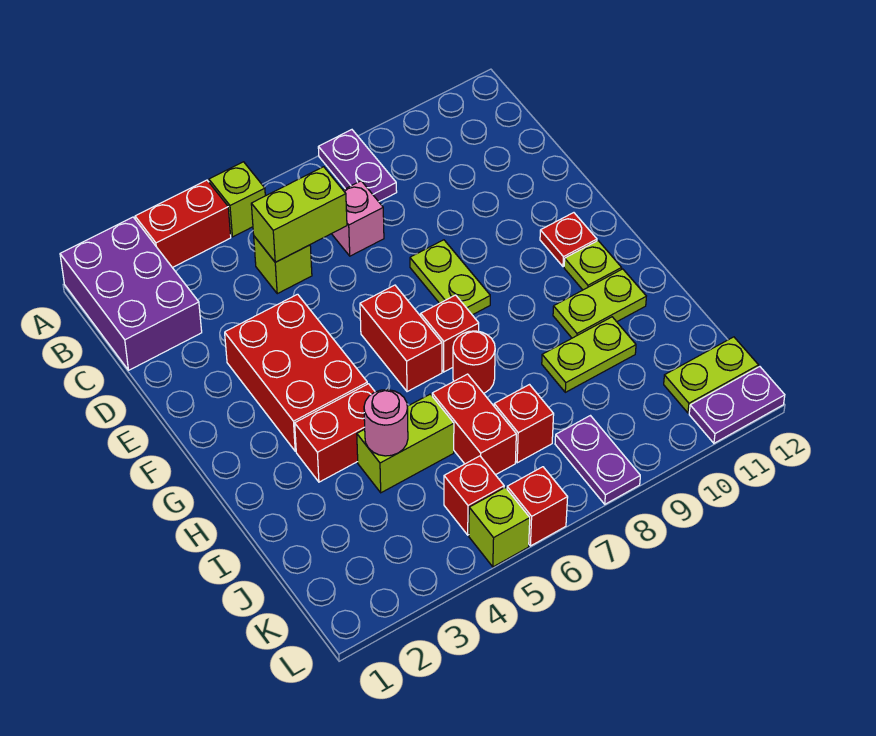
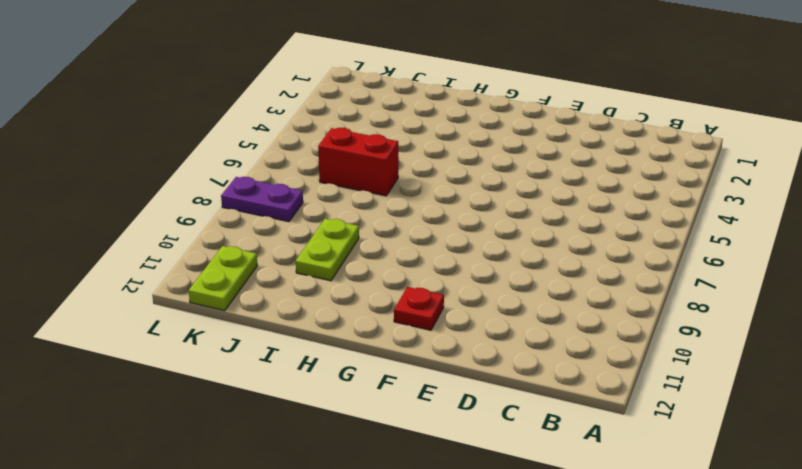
none -> purple brick A1:C2 level 1
none -> red brick A3:A4 level 1
none -> lime brick A5 level 1

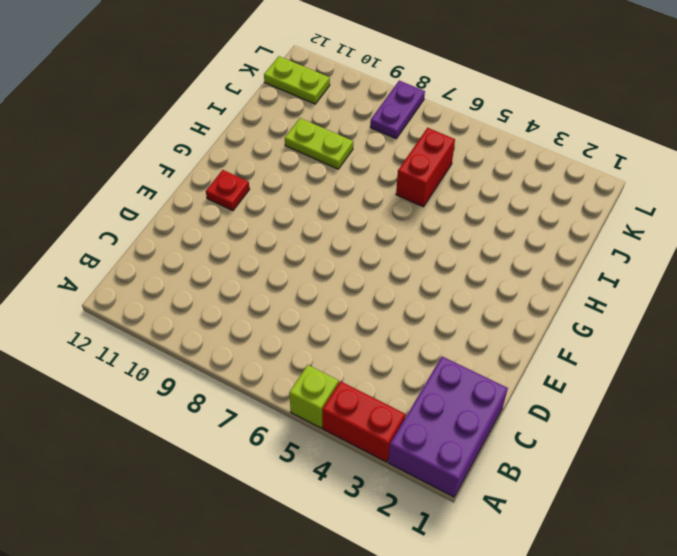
none -> purple plate A8:B8 level 1
none -> lime brick C5 level 1
none -> pink brick C7 level 1

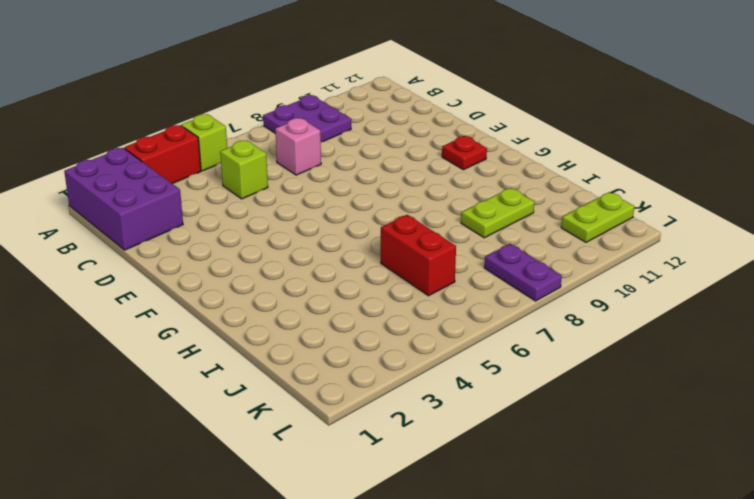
purple plate A8:B9 level 1 -> purple plate A8:B8 level 1
none -> red brick E3:G4 level 1
none -> lime plate E8:F8 level 1
none -> red brick F6:G6 level 1

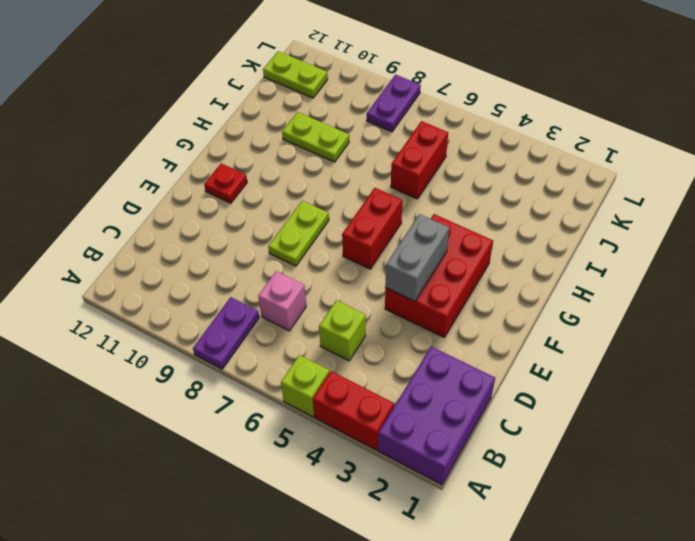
grey brick E4:F4 level 2 -> none
none -> red brick G7 level 1
none -> lime plate G11 level 1
none -> red brick H3:H4 level 1

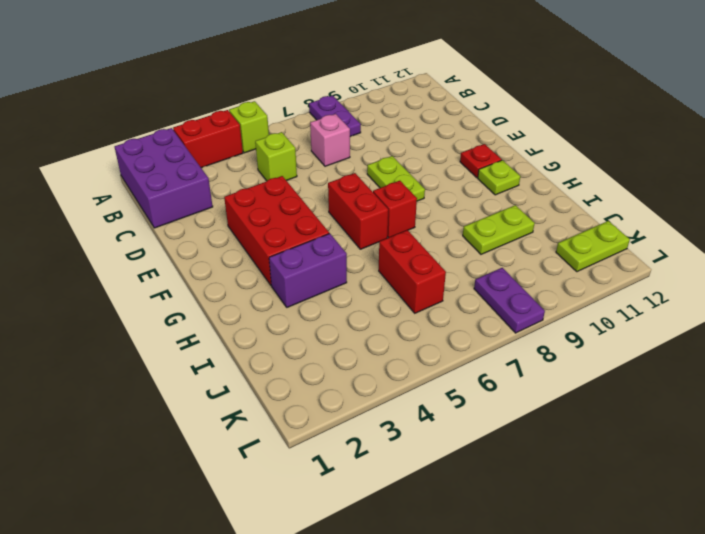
purple brick H3:H4 level 1 -> red brick H3:H4 level 1
none -> red round brick H7 level 1
none -> lime plate H10:H11 level 1
none -> lime brick I4:I5 level 1

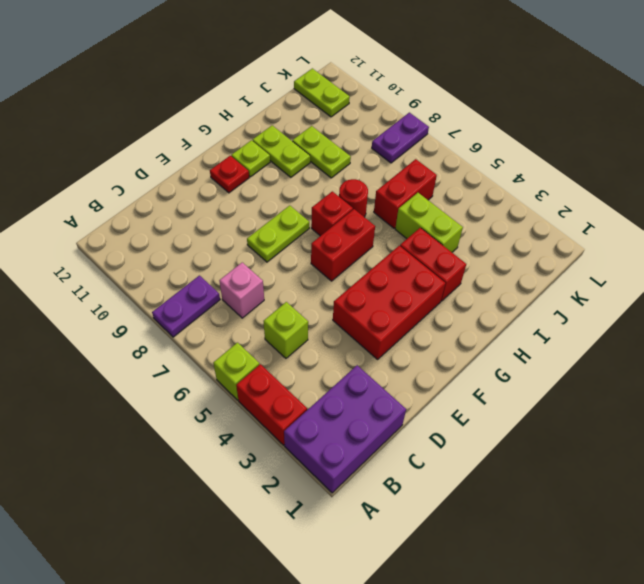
none -> red brick J7 level 1
none -> red brick K5 level 1
none -> lime brick L5 level 1

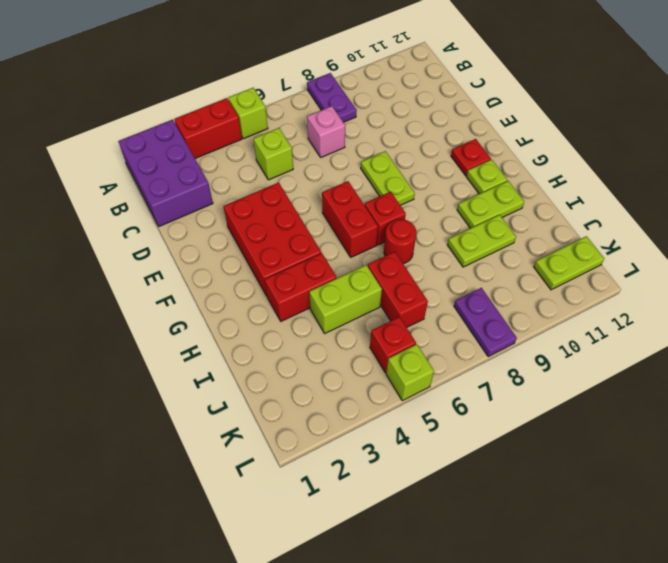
none -> red brick J7 level 1
none -> red brick L6 level 1
none -> purple plate L11:L12 level 1

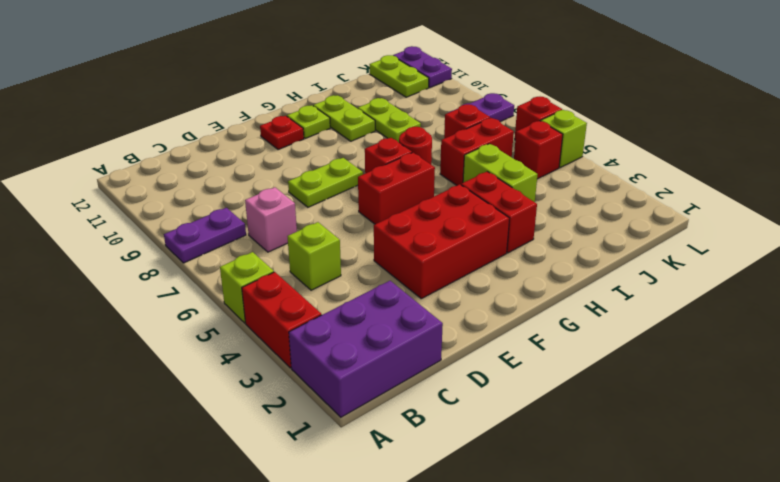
none -> lime brick C5:C6 level 2
none -> pink round brick I4 level 2

